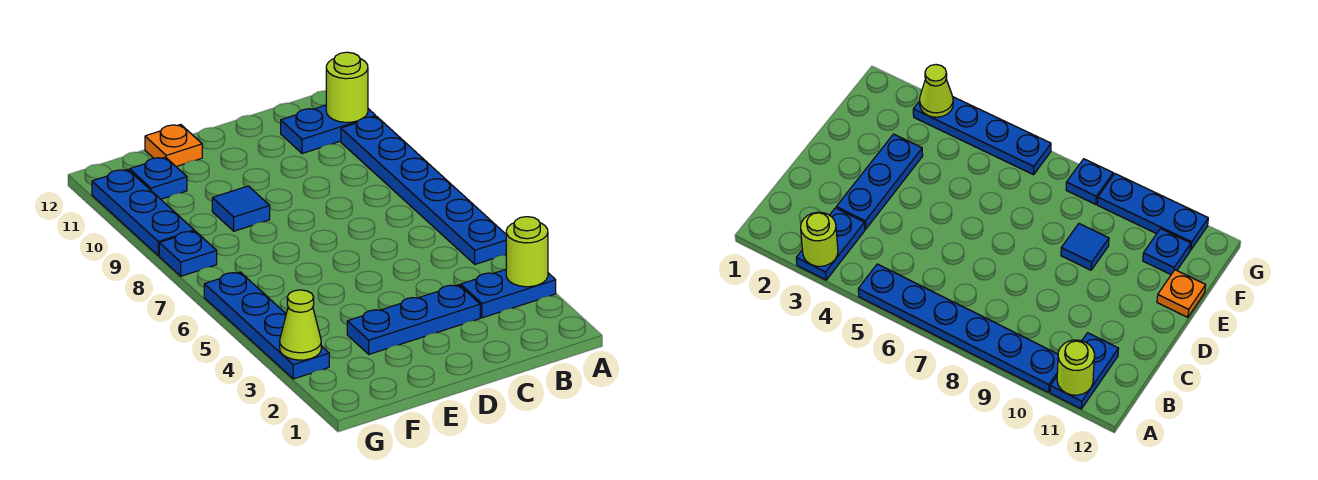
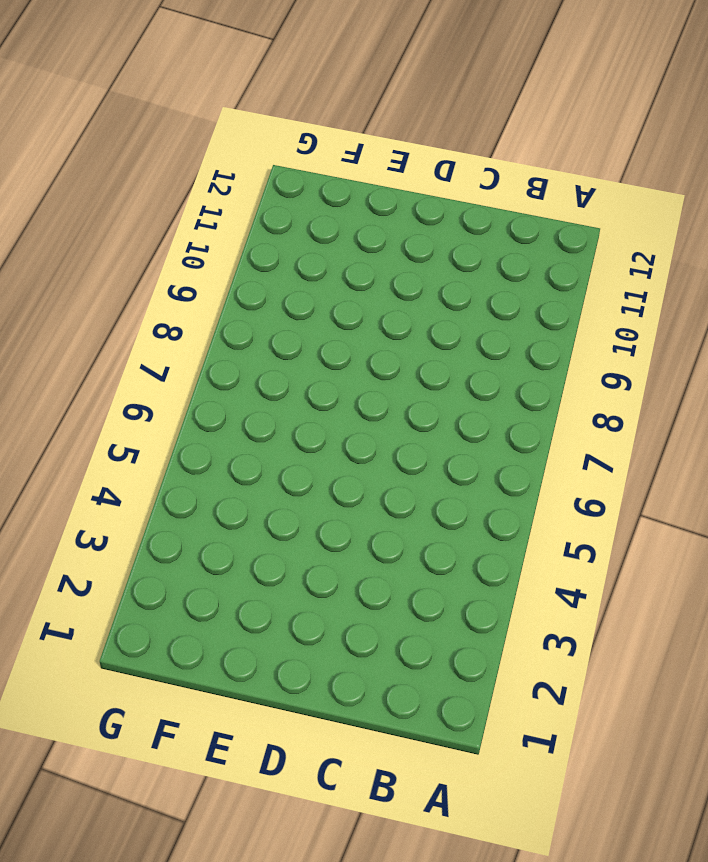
none -> blue plate A3:B3 level 1
none -> blue plate A5:A10 level 1
none -> blue plate A11:B11 level 1

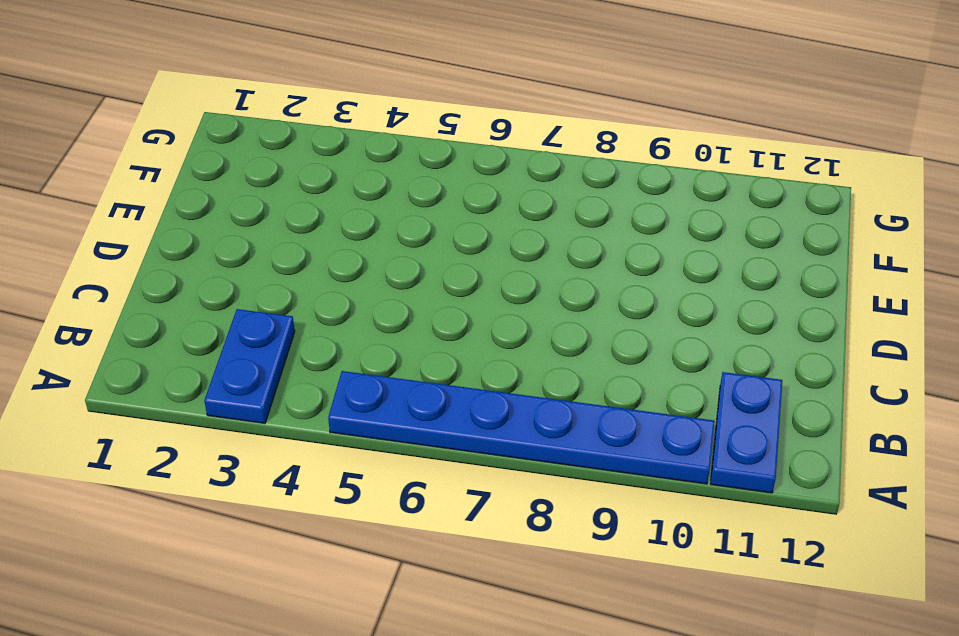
none -> blue plate C3:E3 level 1
none -> blue tile E9 level 1
none -> orange plate E12 level 1

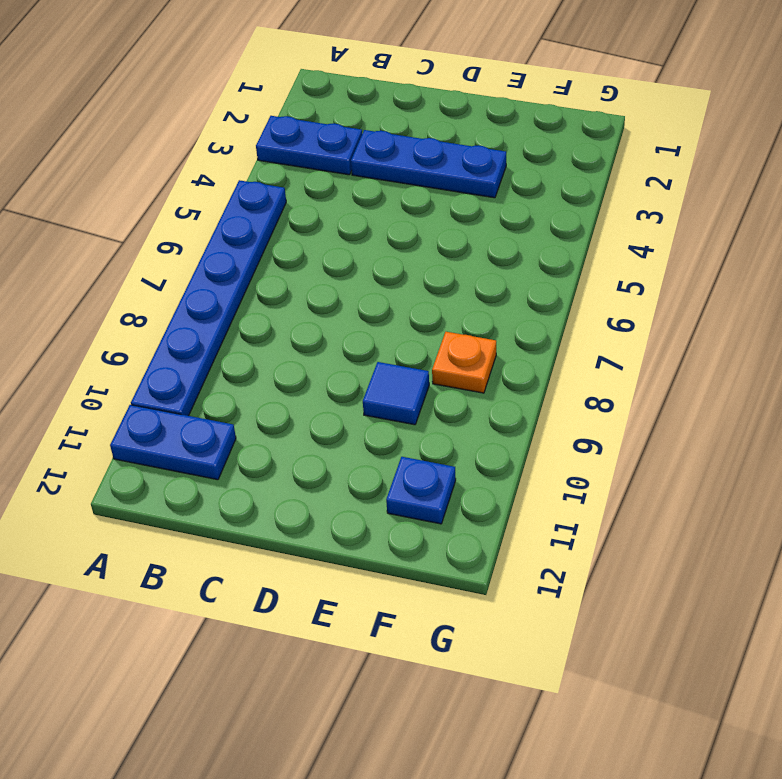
orange plate F8 level 1 -> orange plate E12 level 1
none -> blue plate G3:G6 level 1
none -> blue plate G8 level 1
none -> blue plate G9:G11 level 1

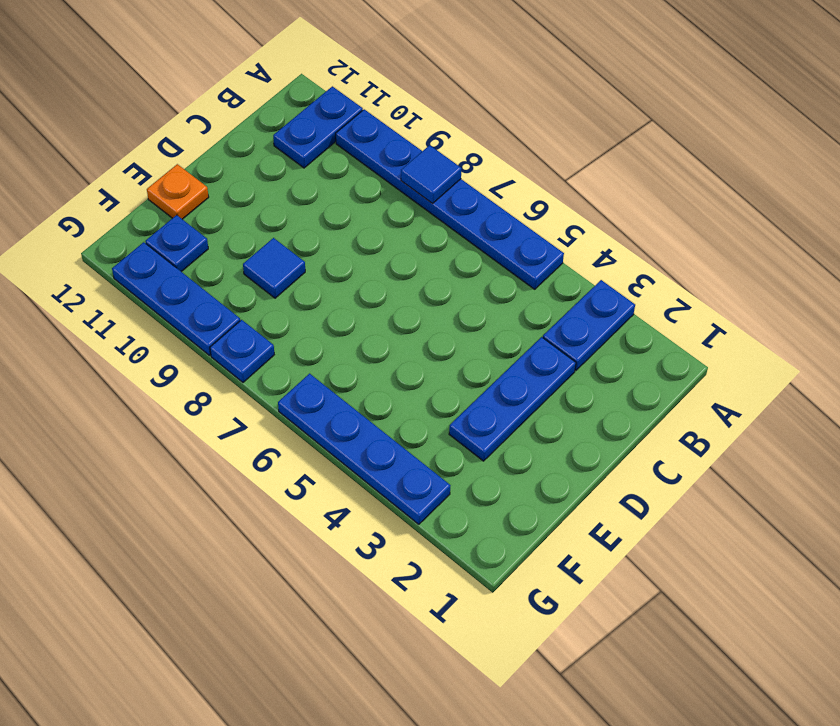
blue tile A8 level 2 -> none
none -> lime round brick A3 level 2
none -> lime round brick A11 level 2
none -> lime cone G3 level 2

